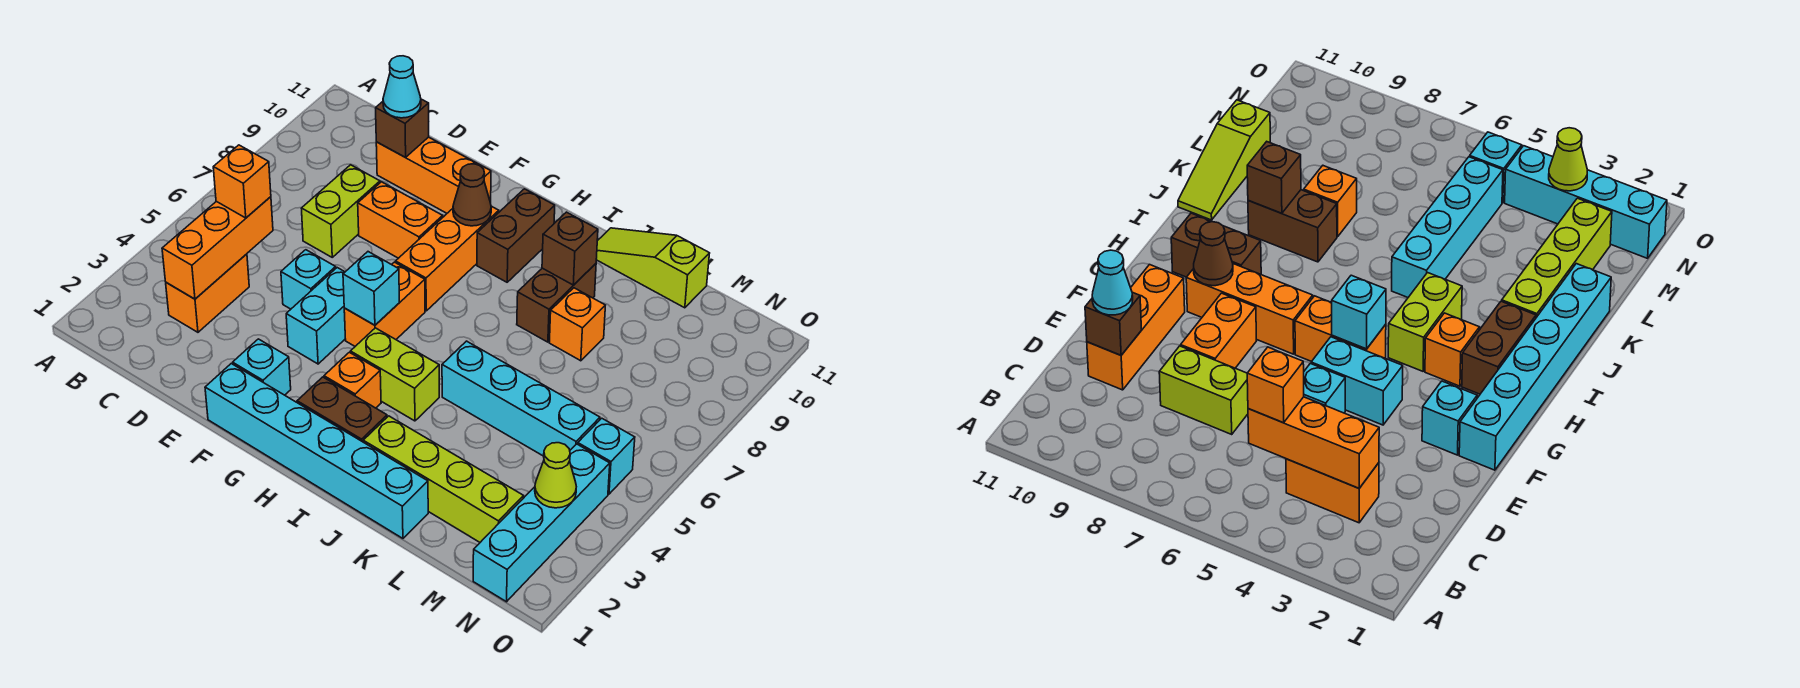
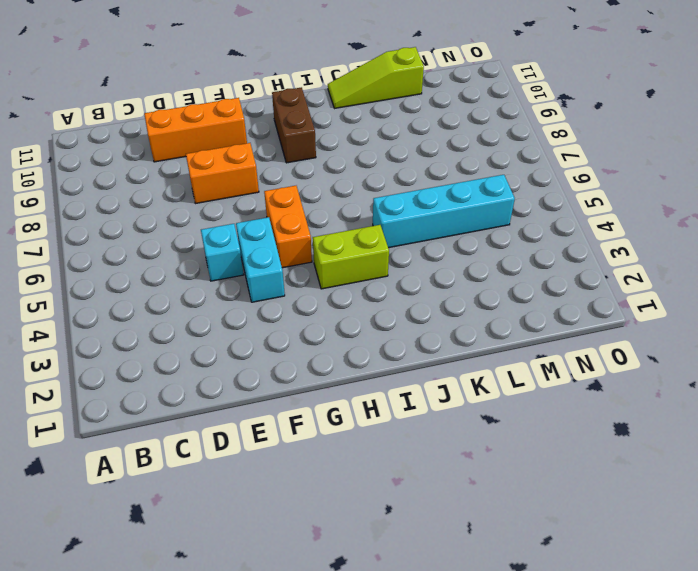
none -> orange brick C3:C4 level 1
none -> lime brick D7:D8 level 1
none -> cyan brick F1:K1 level 1

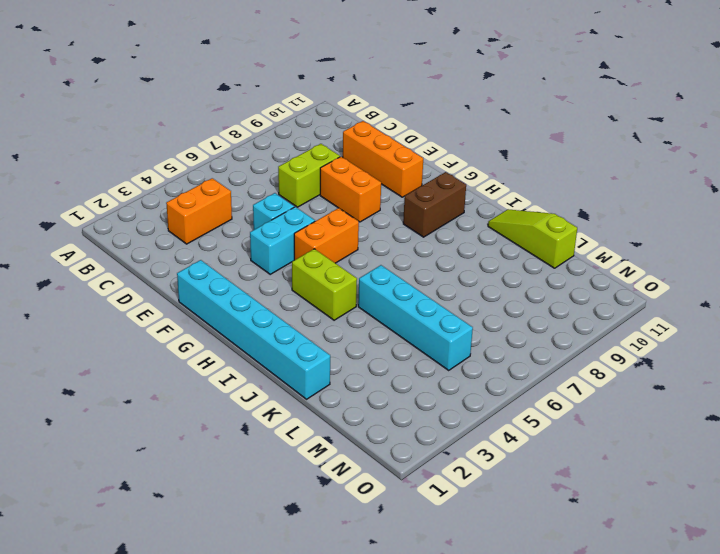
none -> cyan brick F2 level 1
none -> orange brick G7:G9 level 1
none -> brown brick H2:I2 level 1

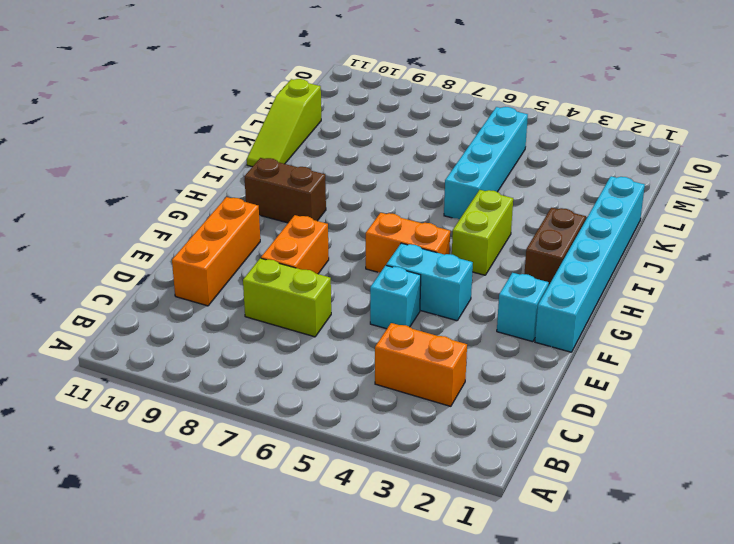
none -> orange brick G7:G9 level 1
none -> orange brick H3 level 1
none -> lime brick J2:M2 level 1

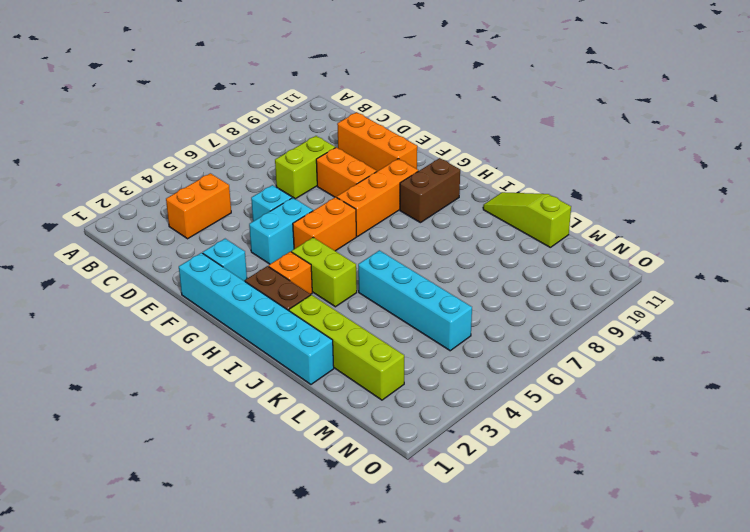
none -> brown brick J8:J9 level 1
none -> orange brick K8 level 1
none -> cyan brick N1:N4 level 1

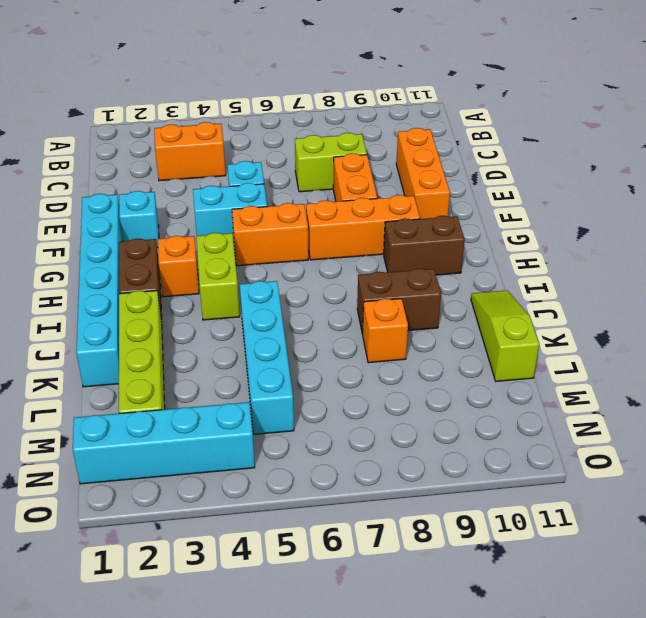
none -> cyan brick N5 level 1
none -> orange brick C3:C5 level 2
none -> brown brick D10 level 2

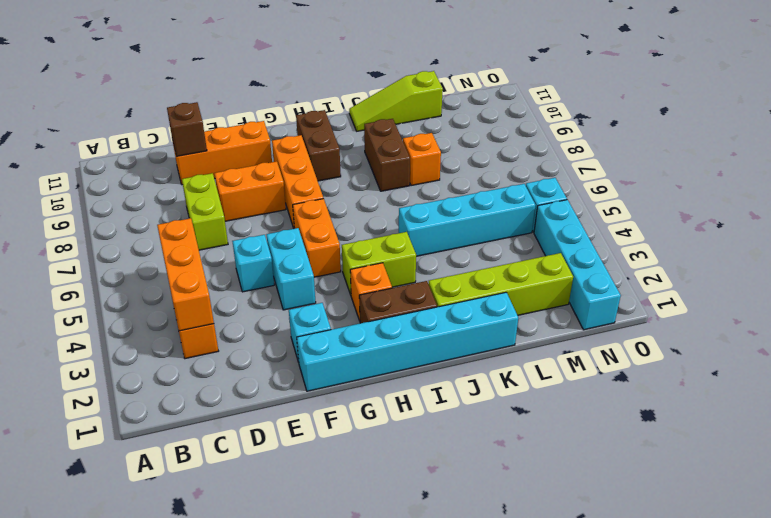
none -> cyan brick G5 level 2
none -> brown cone G9 level 2
none -> brown brick J9 level 2

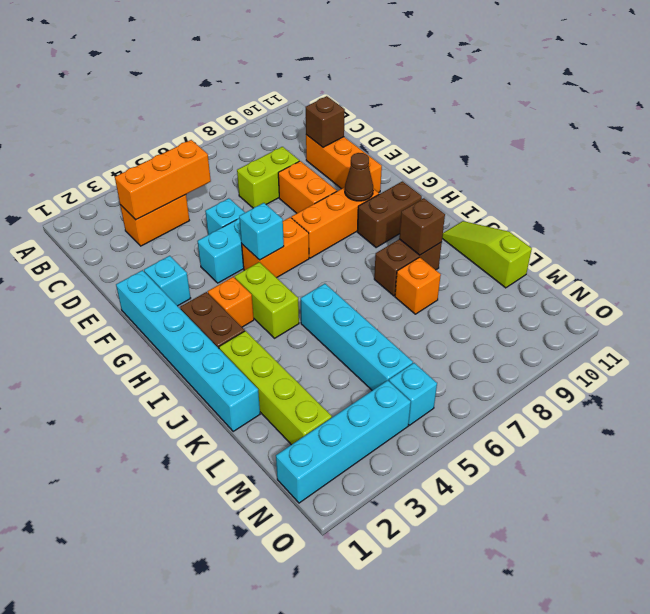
none -> lime cone N3 level 2
none -> orange brick C5 level 3
none -> cyan cone D10 level 3

